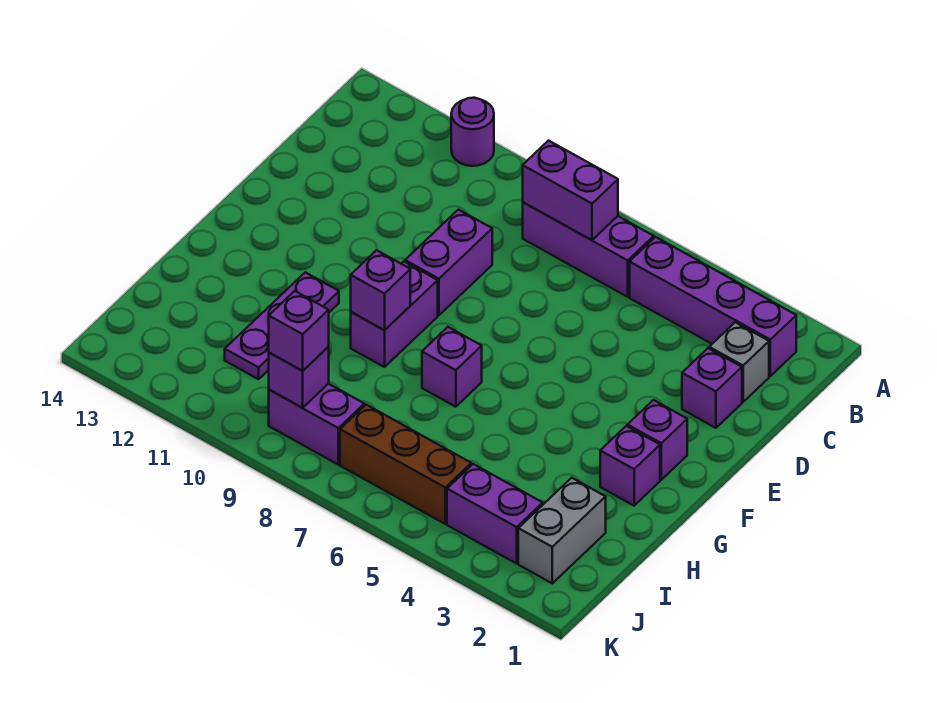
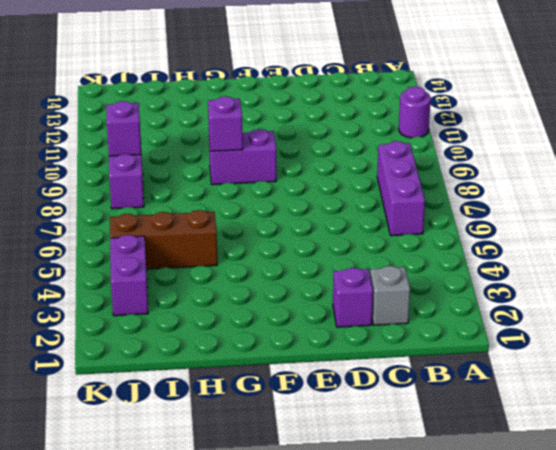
brown brick H5:J5 level 1 -> brown brick J5:J7 level 1
none -> purple brick B2:B5 level 1
none -> purple brick D9:E9 level 1
none -> purple brick F2 level 1

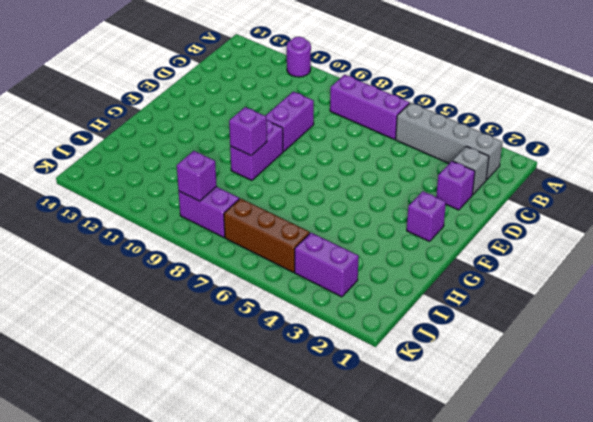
grey brick B2:B5 level 1 -> purple brick B2:B5 level 1
none -> purple brick G2 level 1
none -> purple brick G7 level 1
none -> purple plate G11:I11 level 1

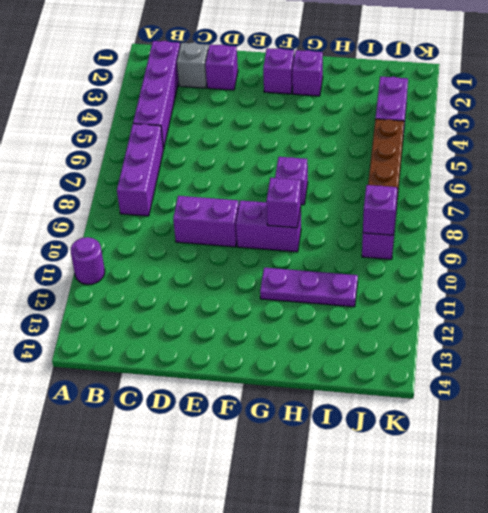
none -> grey brick I2:J2 level 1
none -> purple brick B7:B8 level 2
none -> purple brick J9 level 3

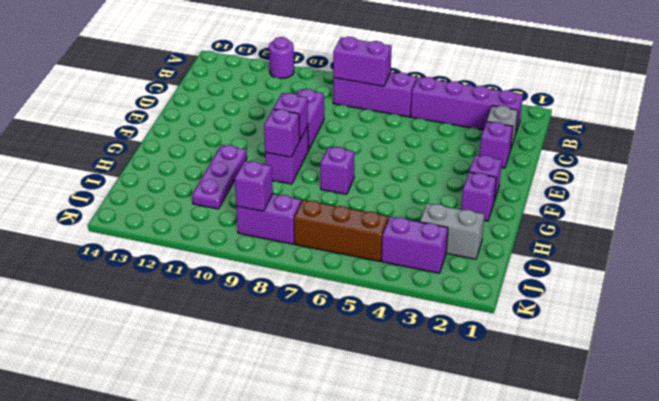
purple brick F9 level 2 -> purple brick J9 level 3
grey brick I2:I3 level 1 -> grey brick I2:J2 level 1

